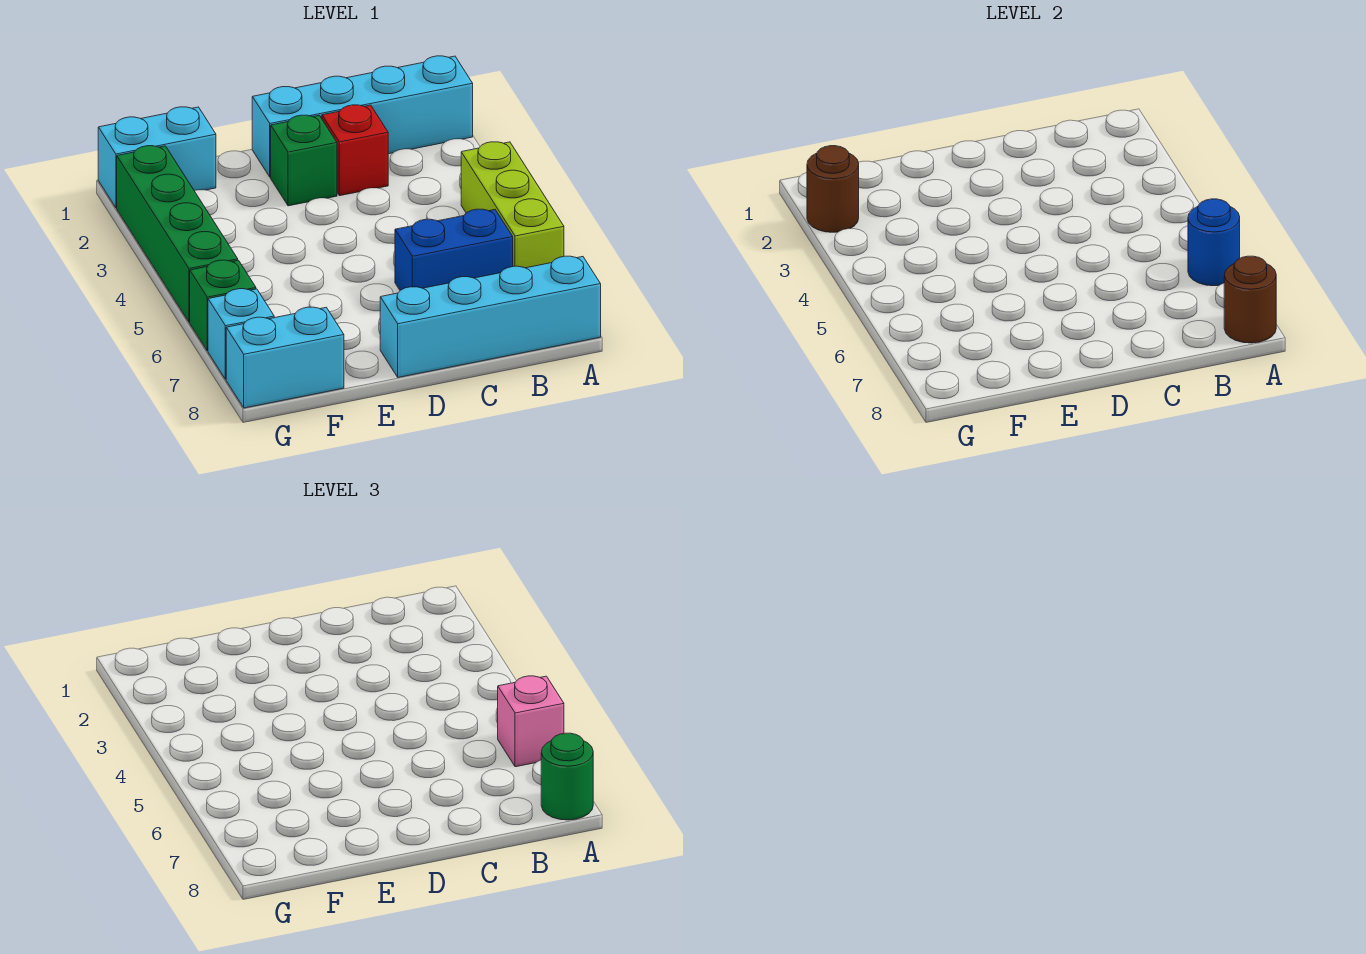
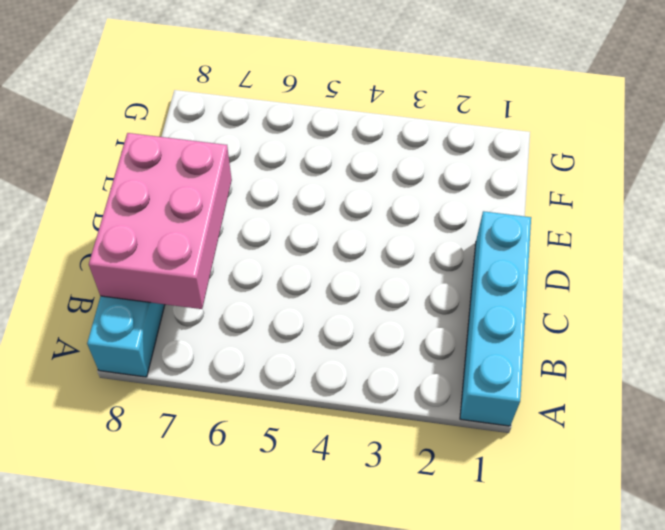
pink brick B7:D8 level 2 -> none
none -> lime brick A4:A6 level 1
none -> blue brick B6:C6 level 1
none -> red brick C2 level 1

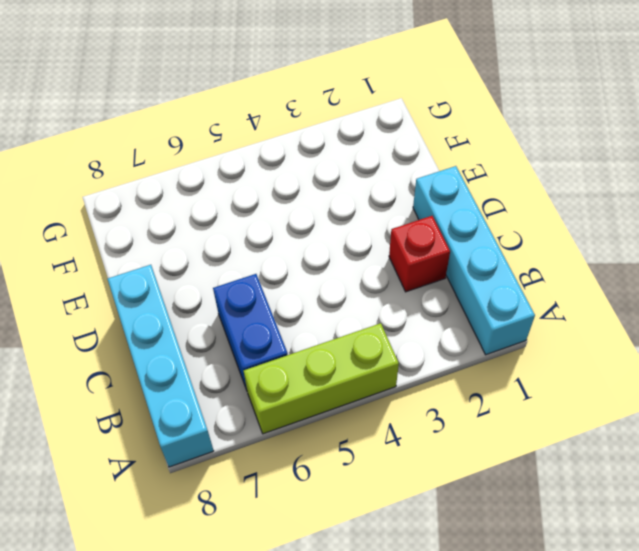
none -> green brick D2 level 1
none -> cyan brick F1:G1 level 1
none -> cyan brick F8:G8 level 1

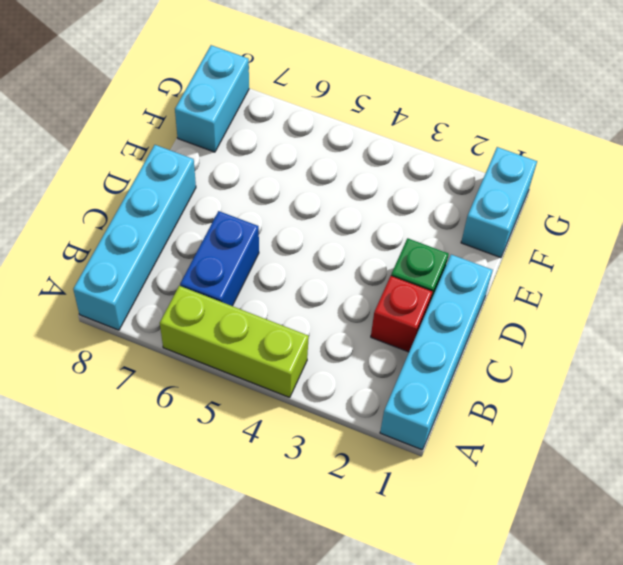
none -> green brick G2:G5 level 1
none -> green brick G6 level 1
none -> cyan brick G7 level 1

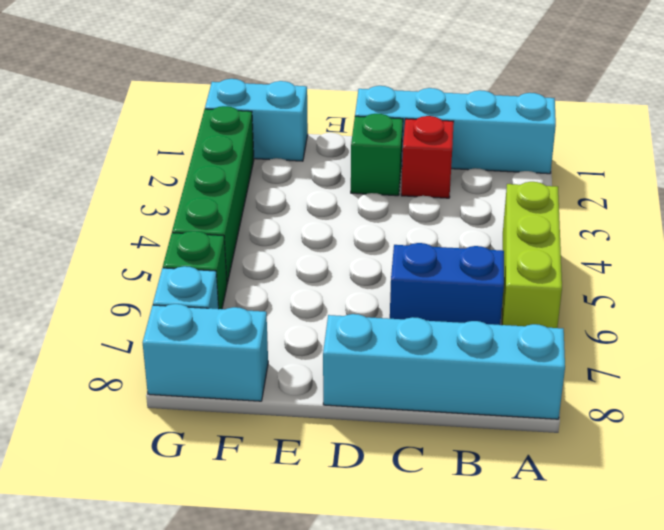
none -> blue round brick A6 level 2
none -> brown round brick A8 level 2
none -> brown round brick G2 level 2

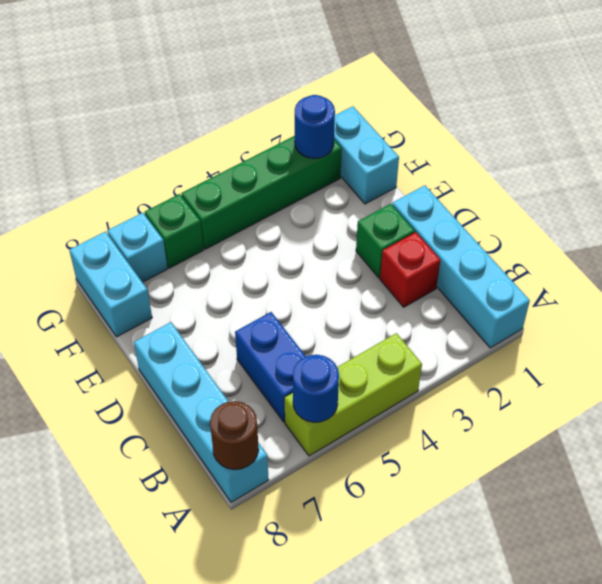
blue round brick G2 level 2 -> brown round brick G2 level 2
none -> pink brick A6 level 3
none -> green round brick A8 level 3

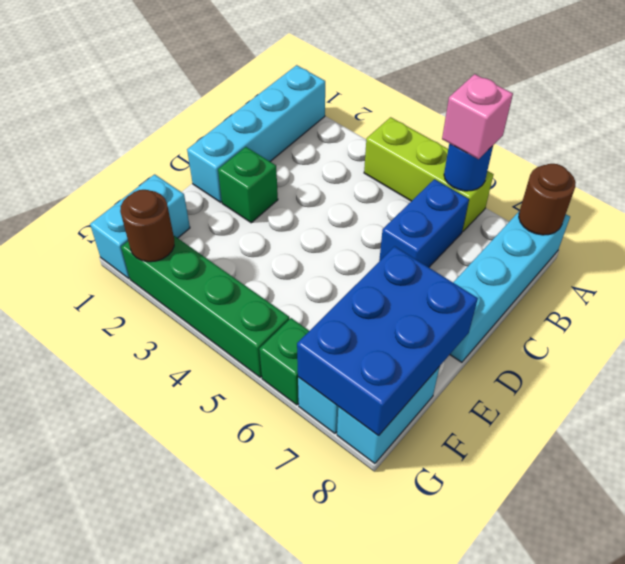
blue brick E7:G8 level 2 -> none
none -> red brick C2 level 1
none -> green round brick A8 level 3

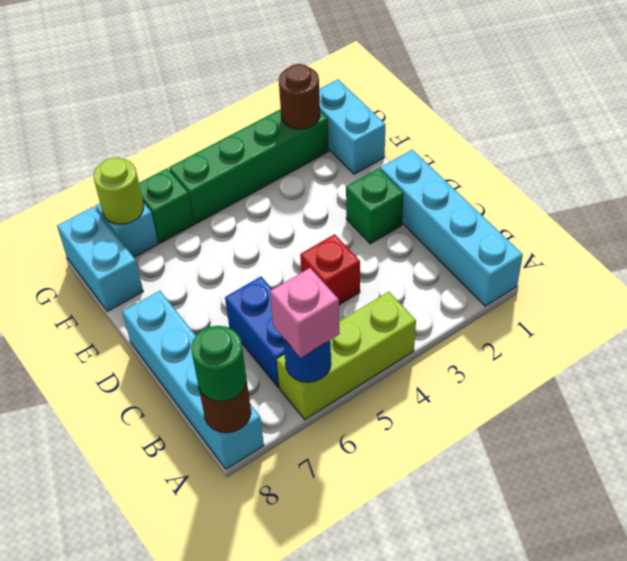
red brick C4 level 1 -> red brick C2 level 1
lime round brick G7 level 2 -> none

